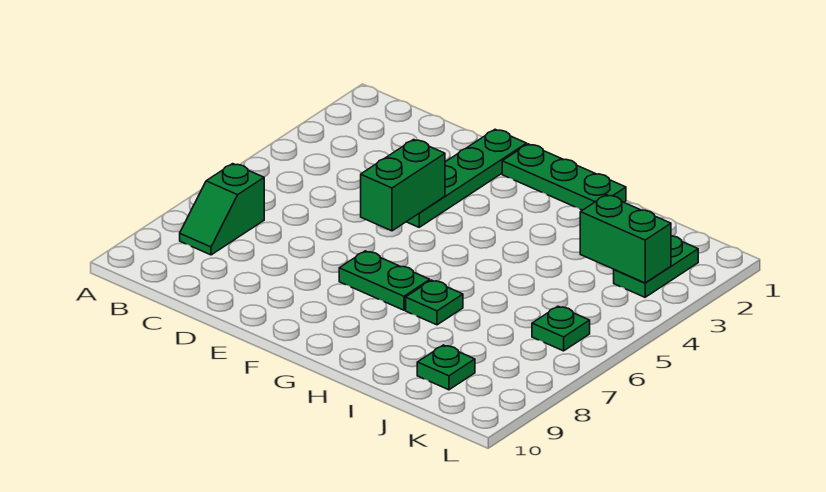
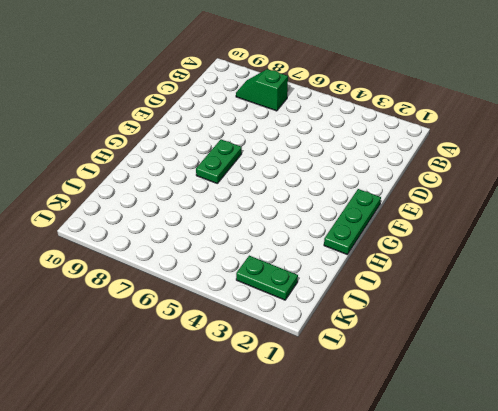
none -> green plate E1:E4 level 1
none -> green plate H7 level 1

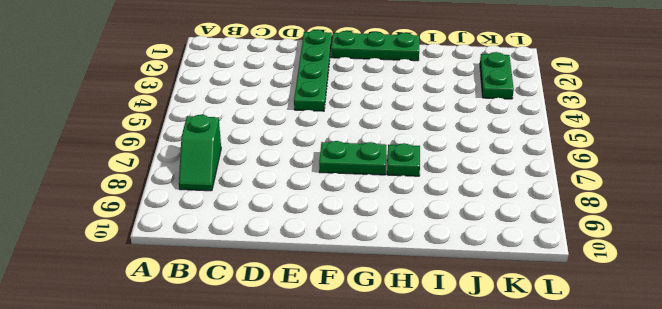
none -> green plate J9 level 1
none -> green plate K6 level 1

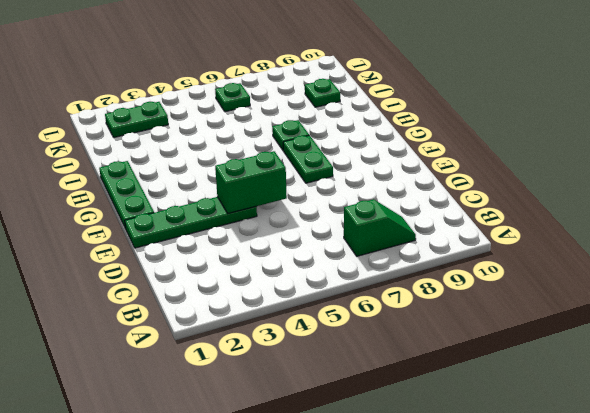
none -> green brick J3:K3 level 2

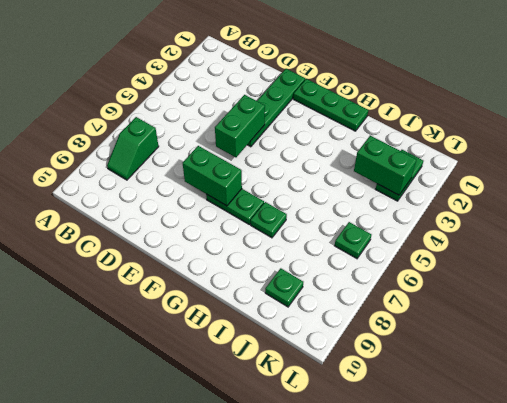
green brick E7:F7 level 2 -> none

